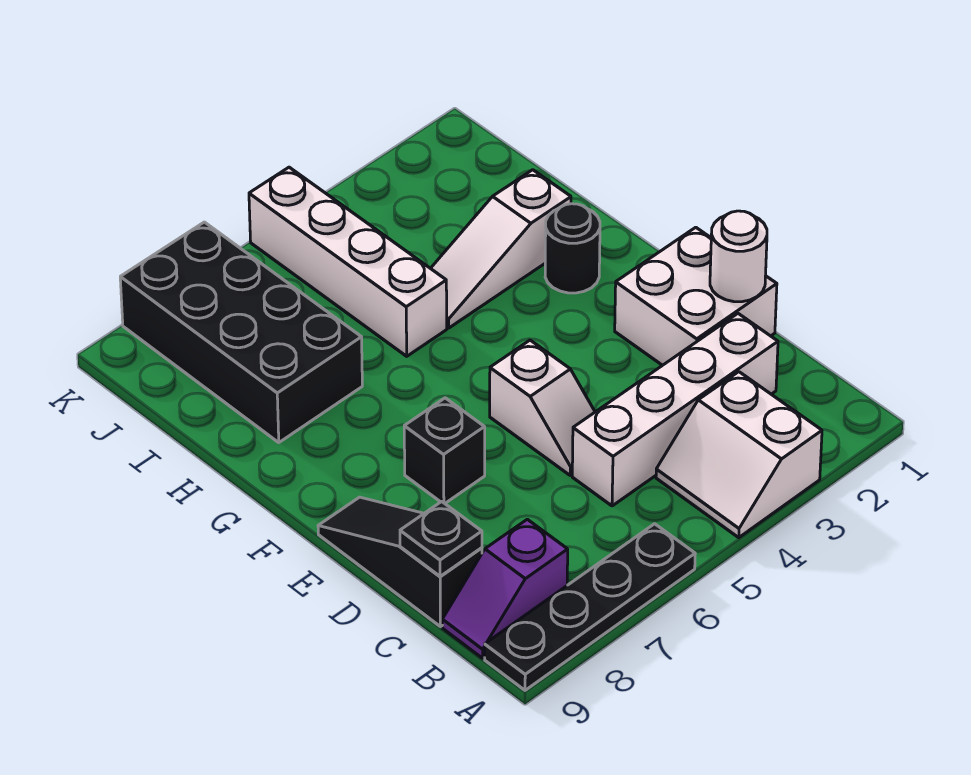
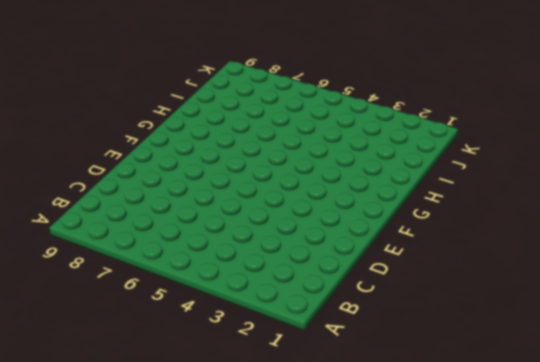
none -> white slope A3:B4 level 1 top 3
none -> black plate A6:A9 level 1
none -> purple slope B8:B9 level 1 top 8

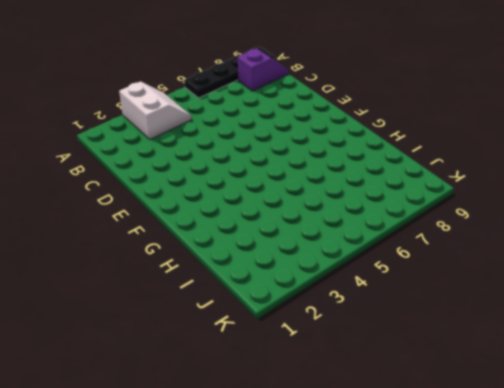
none -> white brick C2:C5 level 1
none -> black slope C9:E9 level 1 top C
none -> white brick D1:E2 level 1

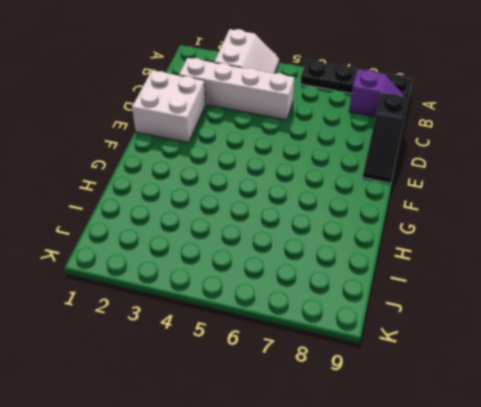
none -> white slope D5:E5 level 1 top E
none -> black brick E7 level 1
none -> black round brick G2 level 1

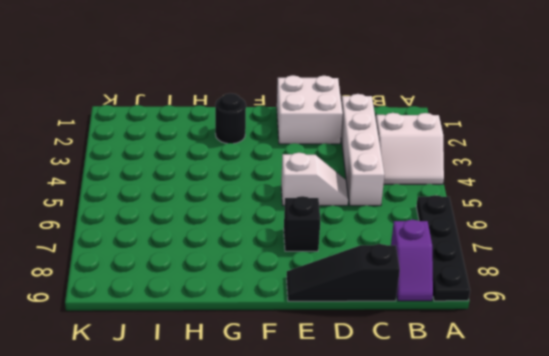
none -> white slope H2:H4 level 1 top 2
none -> white brick H5:K5 level 1
none -> black brick H7:K8 level 1

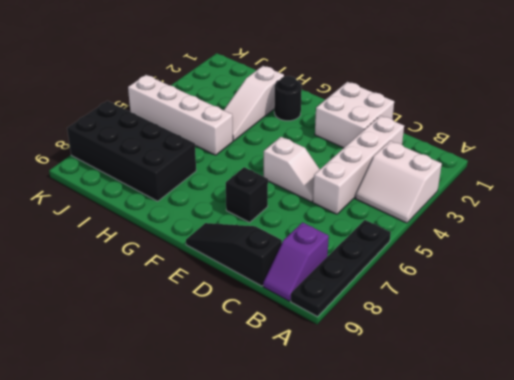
none -> black plate C9 level 2
none -> white round brick D1 level 2

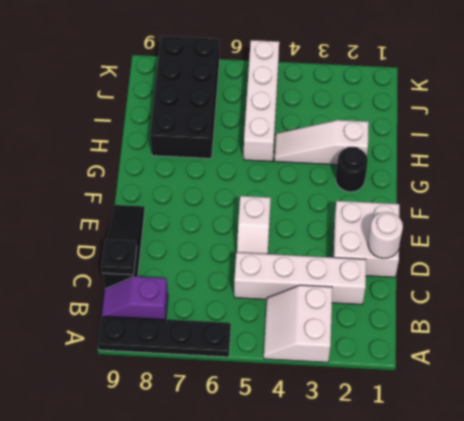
none -> black brick E7 level 1

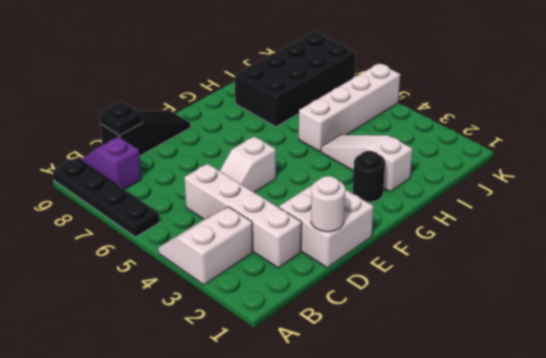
none -> black brick E7 level 1

